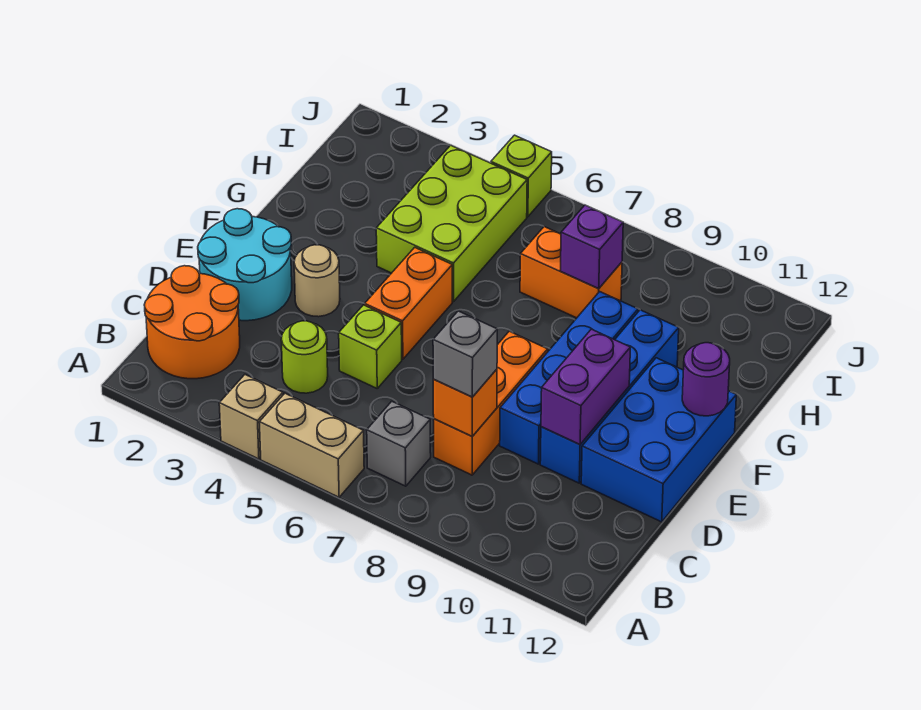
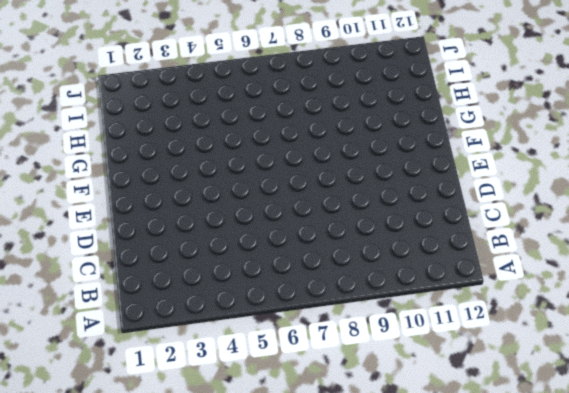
none -> tan brick A4 level 1
none -> tan brick A5:A6 level 1
none -> orange round brick B1:C2 level 1

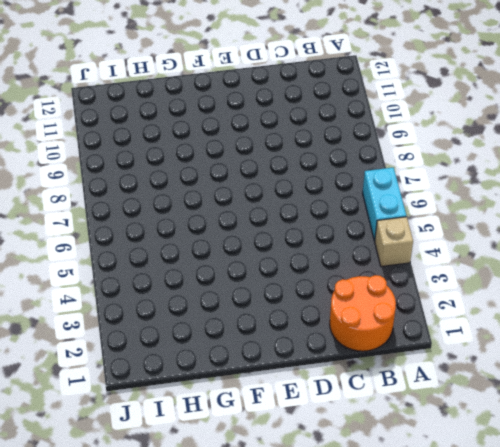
cyan brick A5:A6 level 1 -> tan brick A5:A6 level 1
none -> grey brick B7 level 1
none -> lime round brick C4 level 1
none -> orange brick C8:E8 level 1

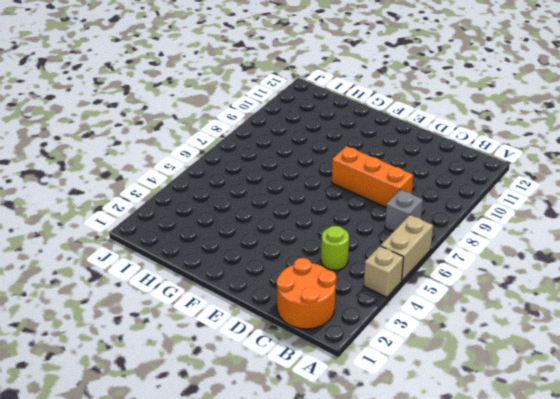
none -> cyan round brick D1:E2 level 1
none -> lime brick D5 level 1
none -> blue brick D9:G9 level 1

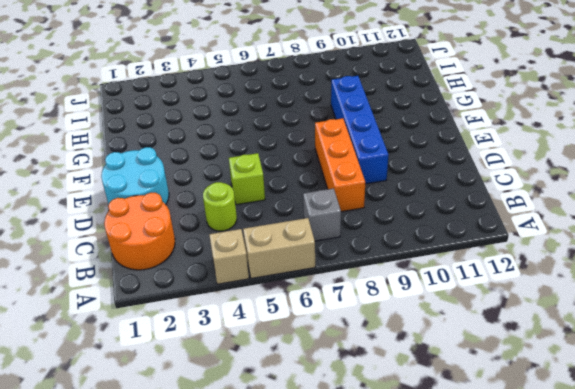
none -> blue brick D10:G10 level 1
none -> blue brick D11:F12 level 1
none -> tan round brick E3 level 1

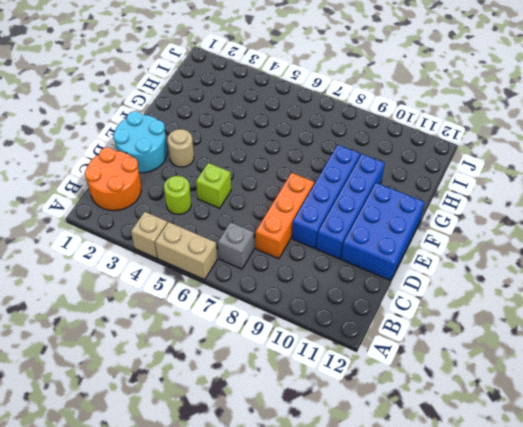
none -> orange brick E5:F5 level 1
none -> lime brick G4:I5 level 1
none -> orange brick H7:H8 level 1

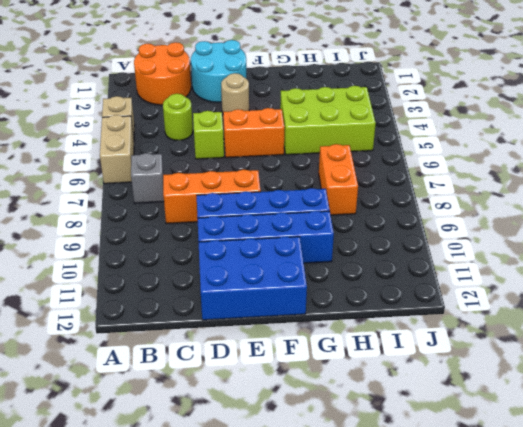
none -> lime brick J5 level 1
none -> orange brick C8 level 2
none -> purple brick D10:E10 level 2

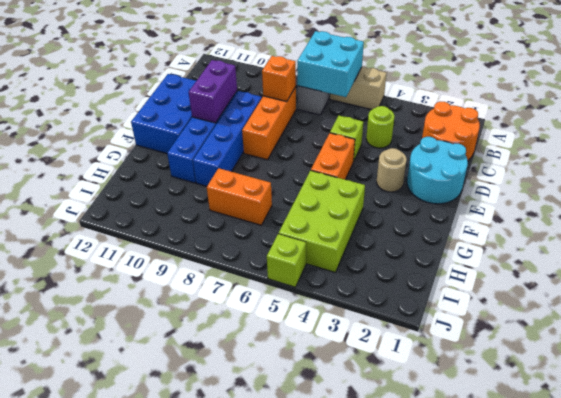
cyan brick A6:B7 level 2 -> none
none -> tan brick A4 level 1
none -> purple round brick F12 level 2
none -> purple brick H8 level 2

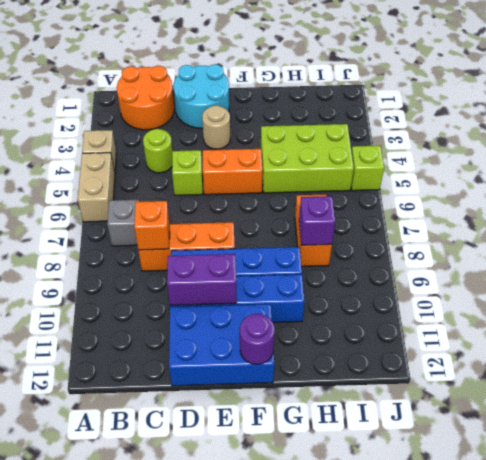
none -> grey brick C8 level 3

